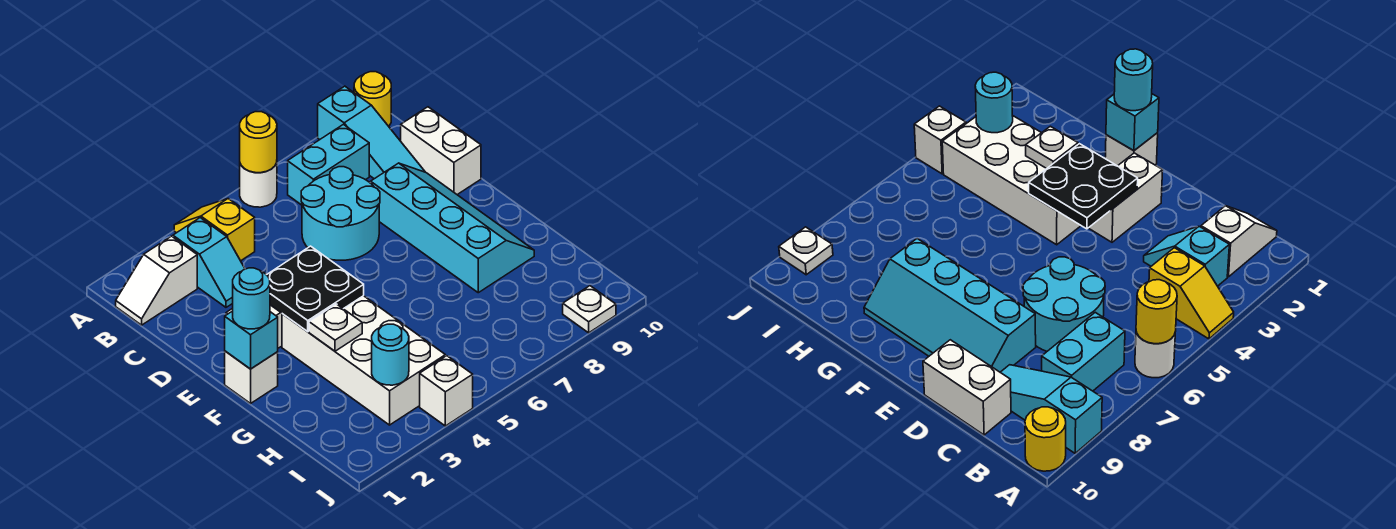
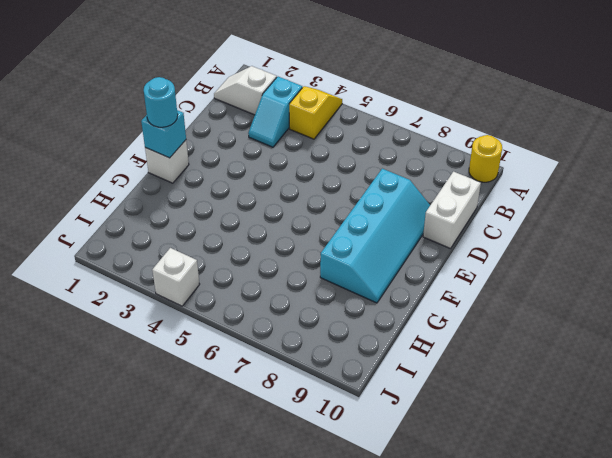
none -> white round brick A6 level 1
none -> cyan slope A9:C9 level 1 top A
none -> cyan brick B7:B8 level 1

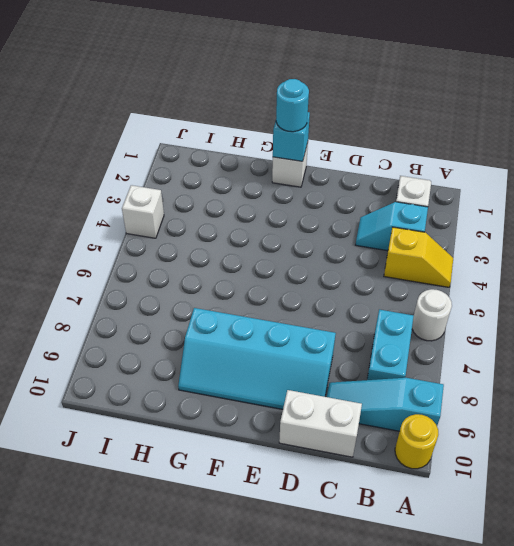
none -> cyan round brick C6:D7 level 1
none -> white brick E2:E3 level 1
none -> white brick F3:I4 level 1

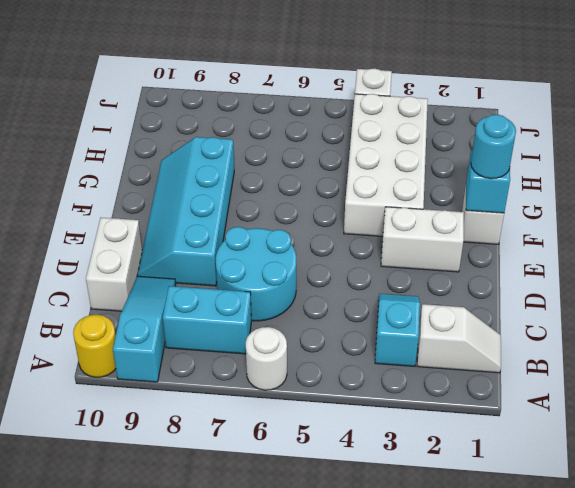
none -> yellow slope A4:B4 level 1 top B
none -> white plate J9 level 1
none -> yellow round brick A6 level 2

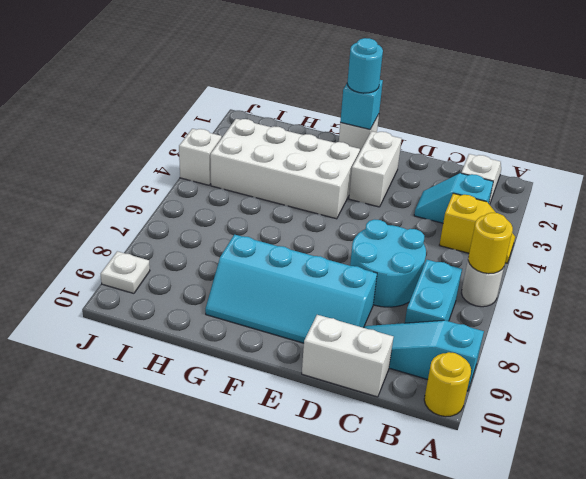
none -> black plate E3:F4 level 2
none -> white plate G3 level 2
none -> cyan round brick I3 level 2

